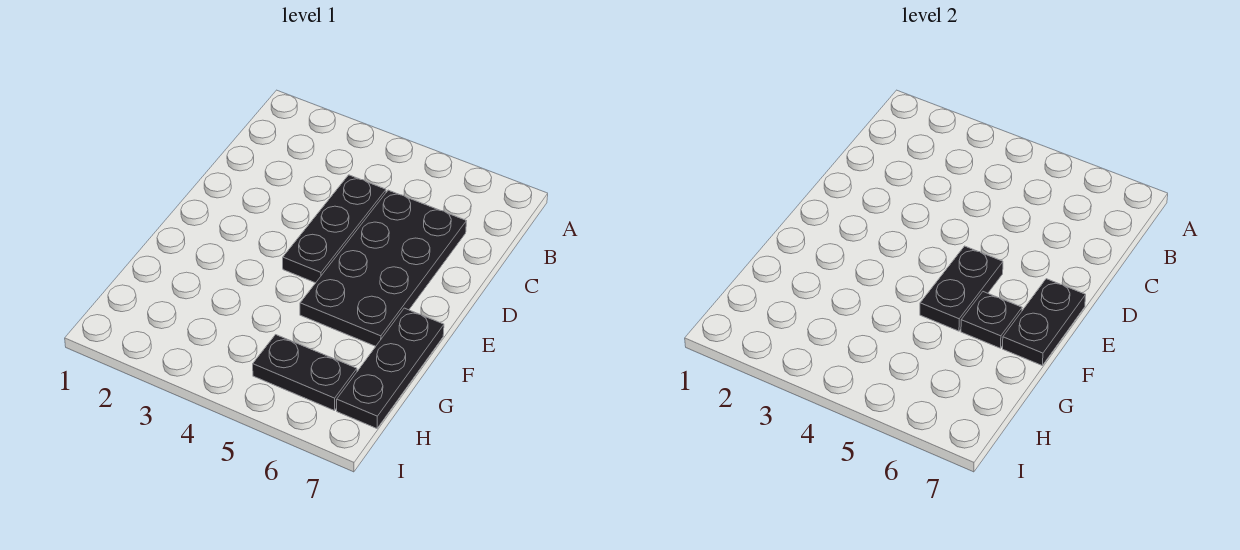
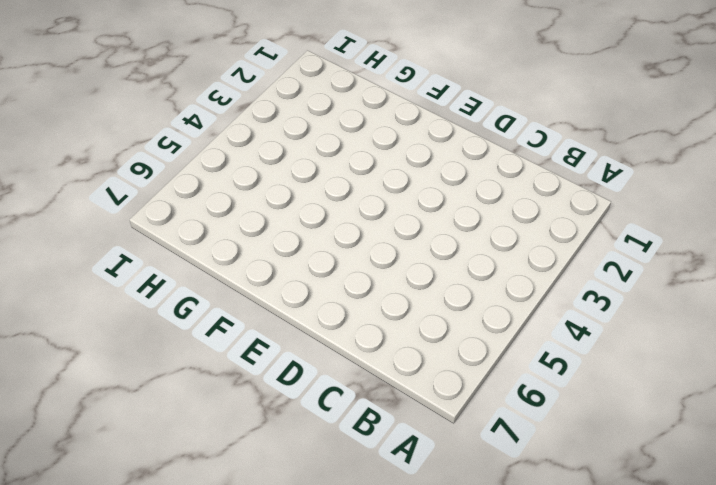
none -> black plate C4:E4 level 1
none -> black plate C5:F6 level 1

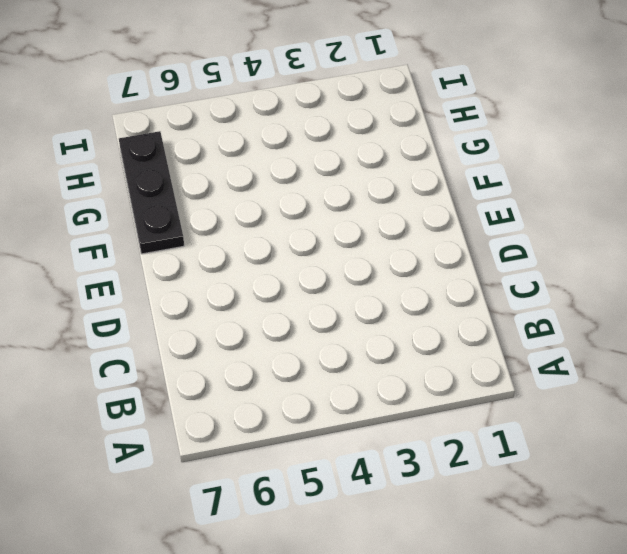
none -> black plate C4:E4 level 1
none -> black plate C5:F6 level 1

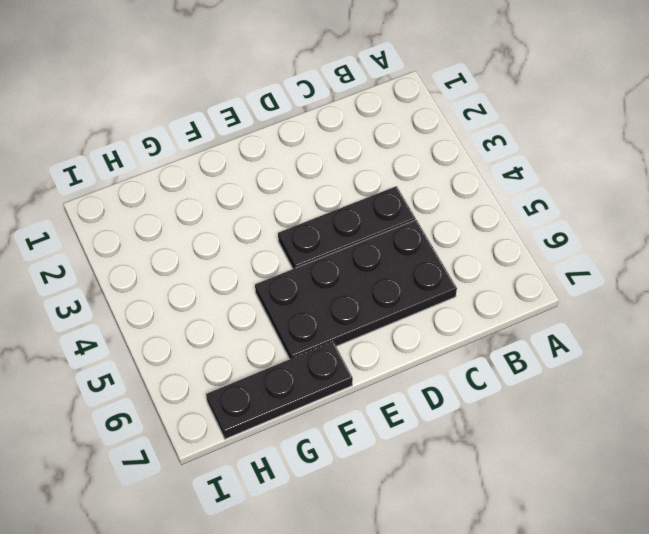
none -> black plate H5:H6 level 1
none -> black plate E5:F5 level 2

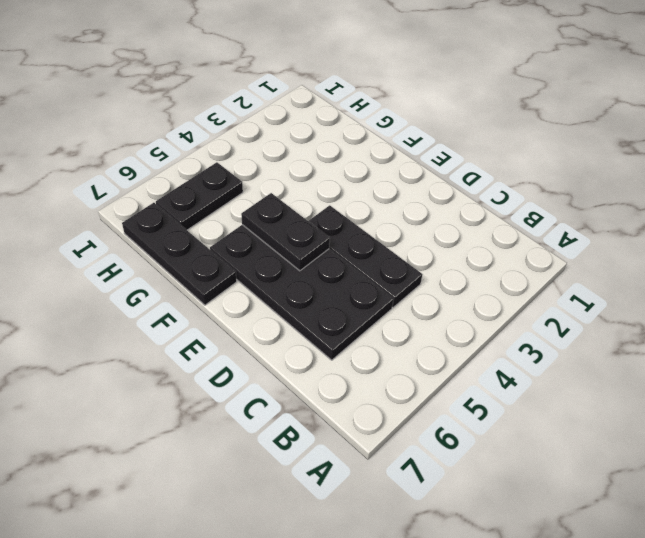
none -> black plate E7:F7 level 2
none -> black plate F6 level 2

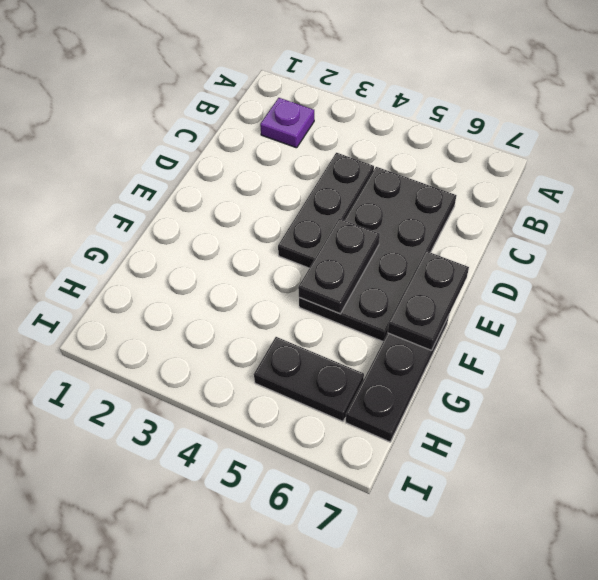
purple plate B2 level 1 -> none
none -> black plate F6 level 2

